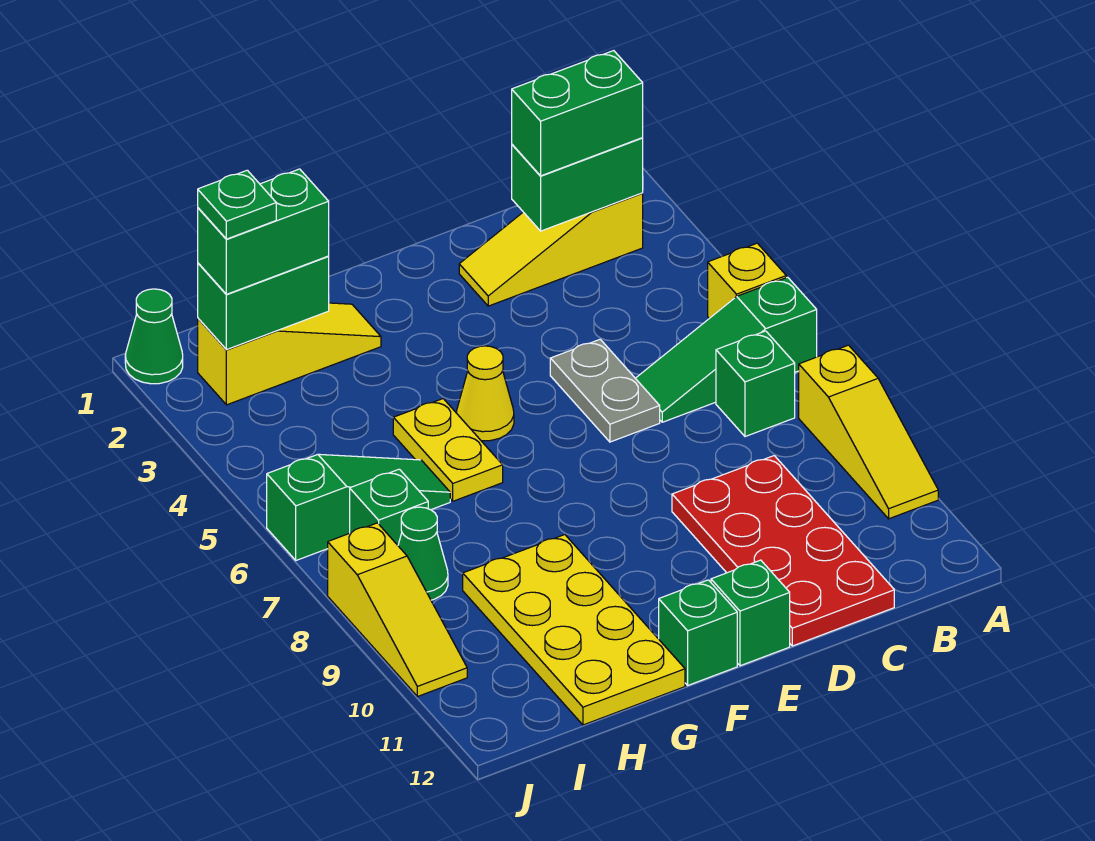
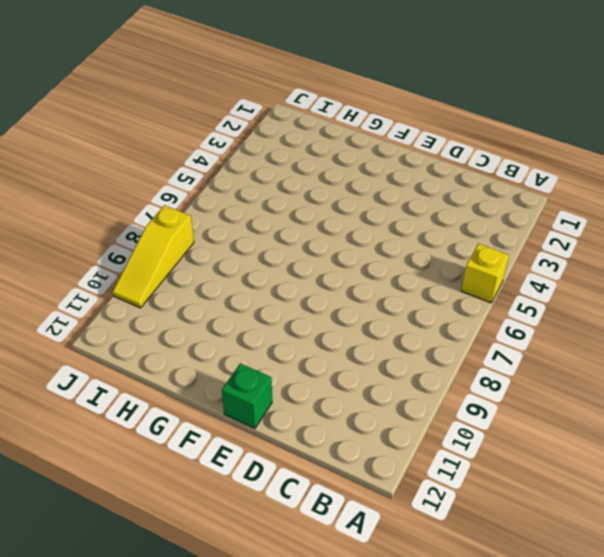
none -> green slope A6:C6 level 1 top A
none -> yellow slope A8:A10 level 1 top 8
none -> yellow slope B2:D2 level 1 top B

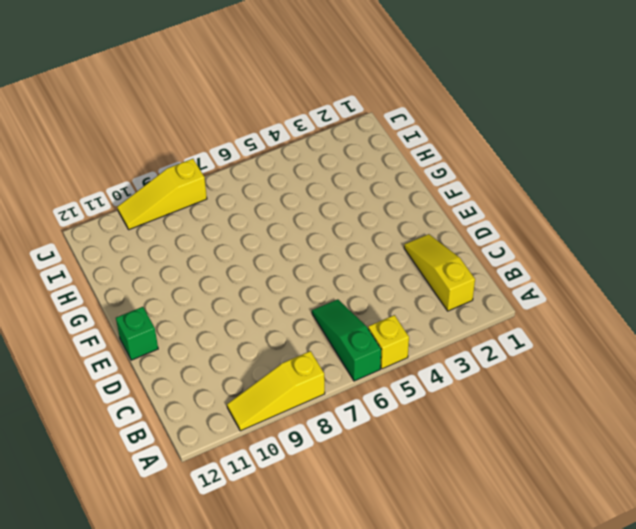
none -> green brick B7 level 1
none -> red plate C9:D12 level 1
none -> grey plate D5:D6 level 1

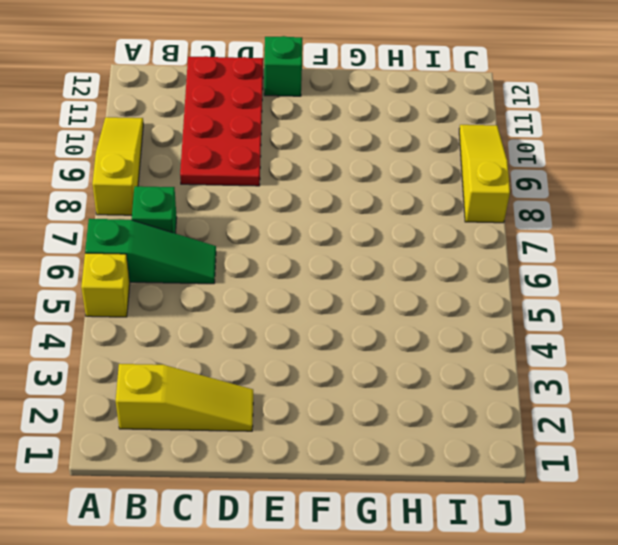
none -> grey plate D5:D6 level 1
none -> yellow cone F5 level 1
none -> green brick F12 level 1

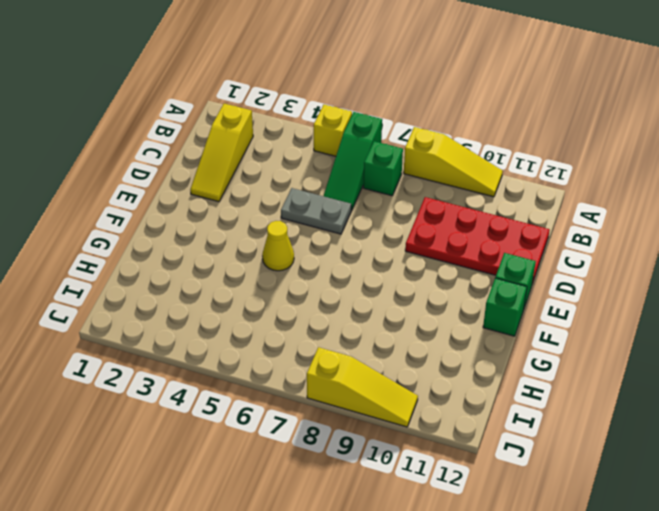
none -> yellow slope G2:I2 level 1 top I
none -> yellow plate G5:G6 level 1
none -> yellow plate G9:H12 level 1

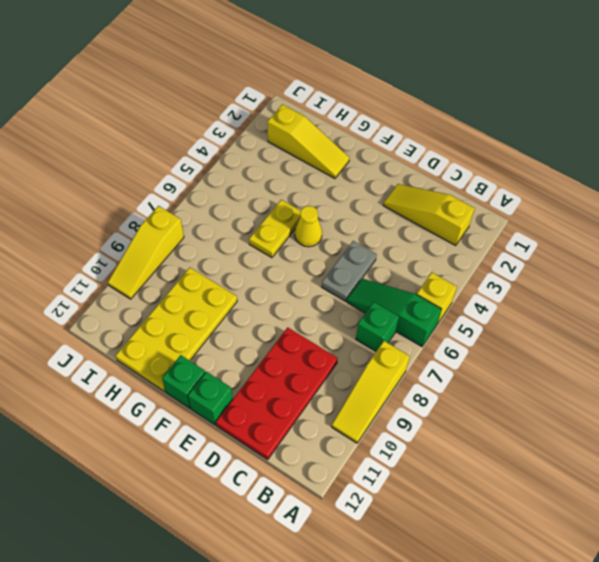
none -> green slope H6:J6 level 1 top J
none -> green brick I7 level 1
none -> green cone I8 level 1

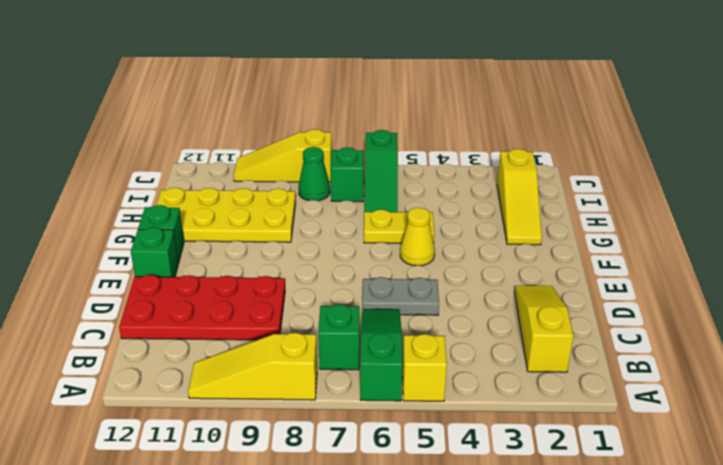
none -> green cone J1 level 1
none -> green brick B2:C2 level 2
none -> green brick H2:I2 level 2

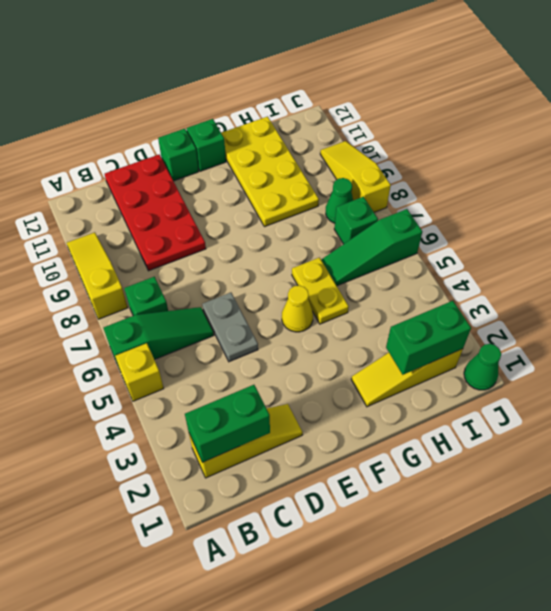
none -> green brick B2:C2 level 3
none -> green brick H2:I2 level 3
none -> green plate I2 level 4

